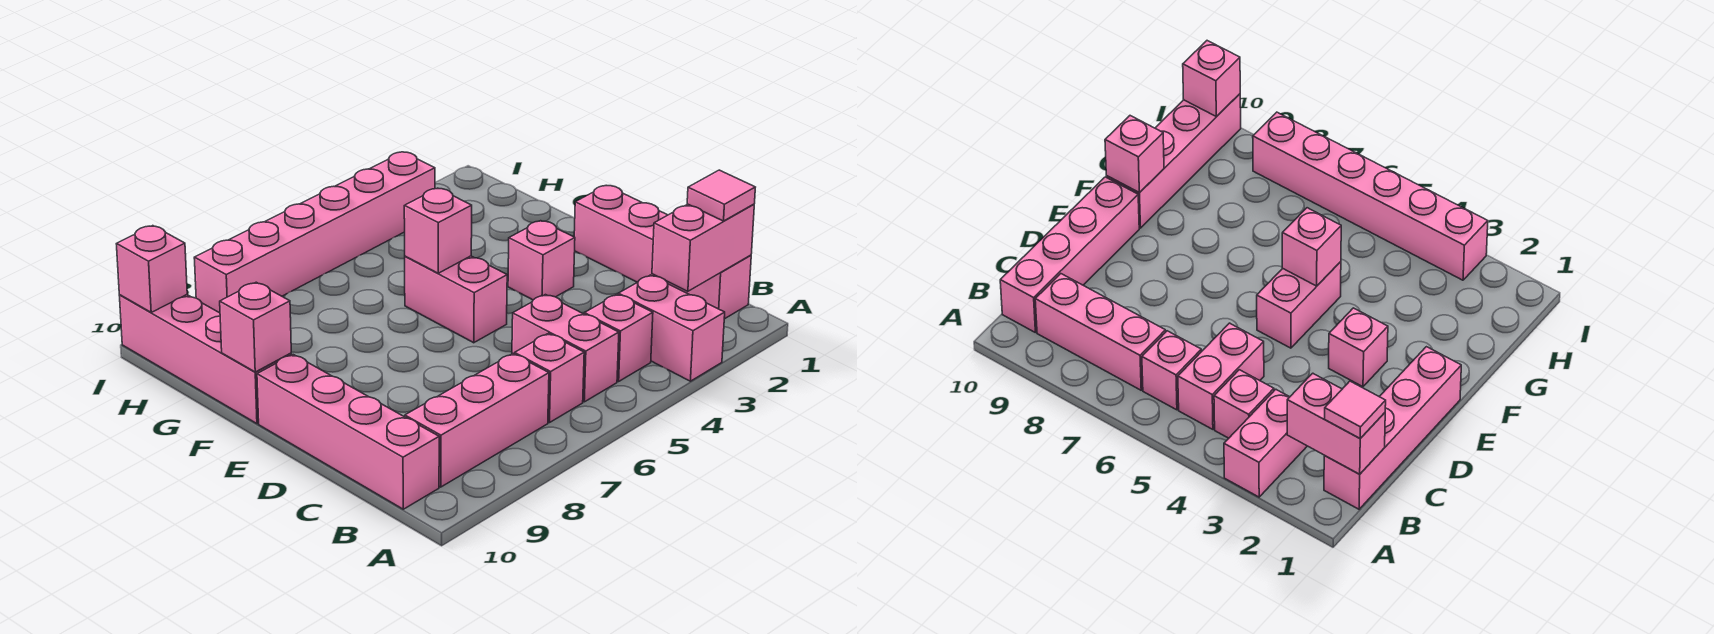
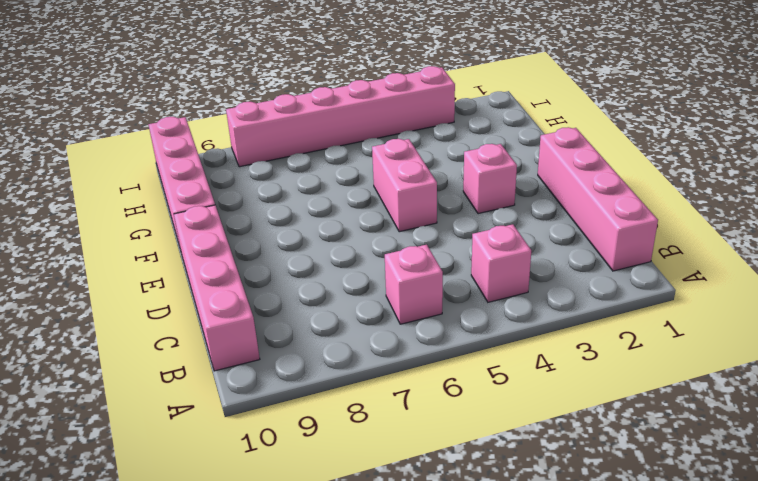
none -> pink brick A3:B3 level 1
none -> pink brick B5:C5 level 1
none -> pink brick B7:B9 level 1

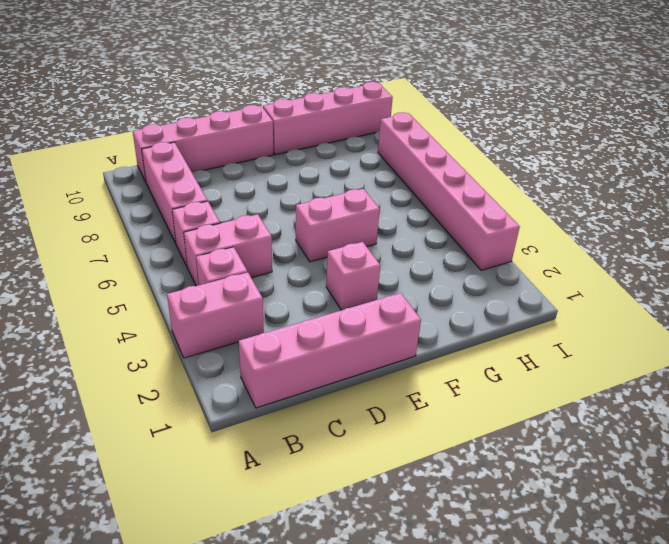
none -> pink brick B1:B2 level 2
none -> pink brick F5 level 2
none -> pink brick F10 level 2

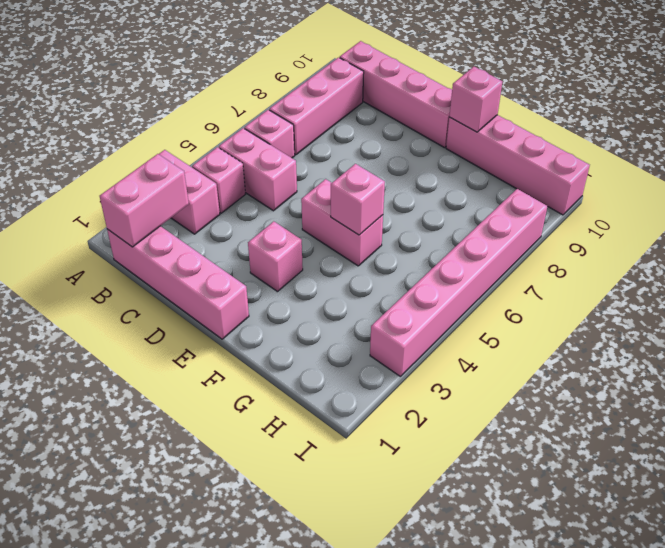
none -> pink brick I10 level 2
none -> pink tile B1 level 3

